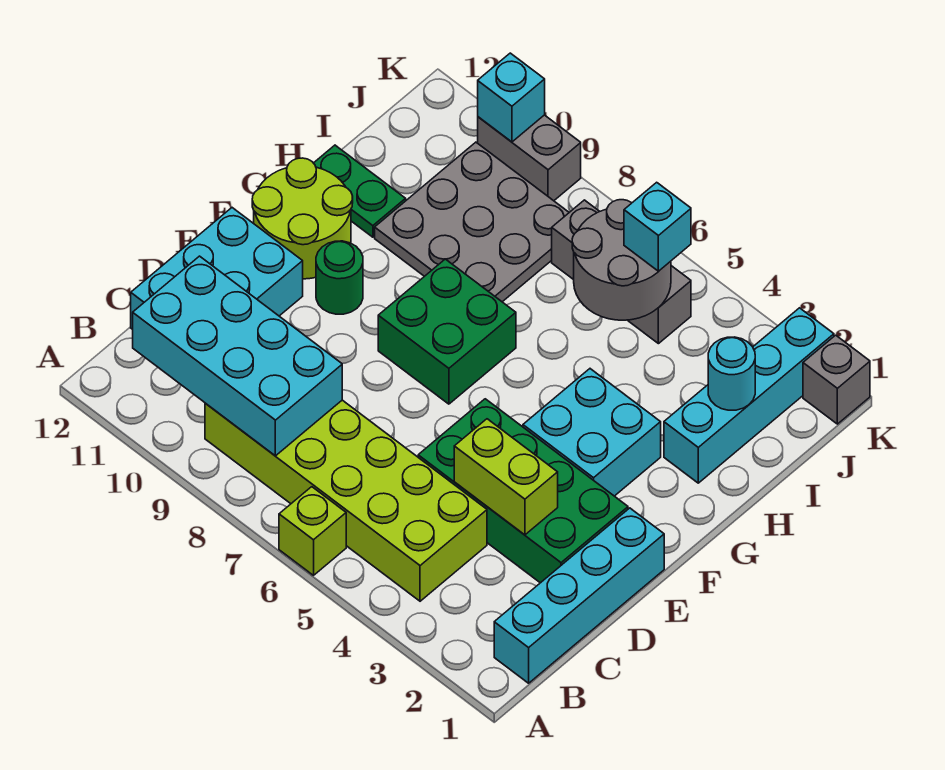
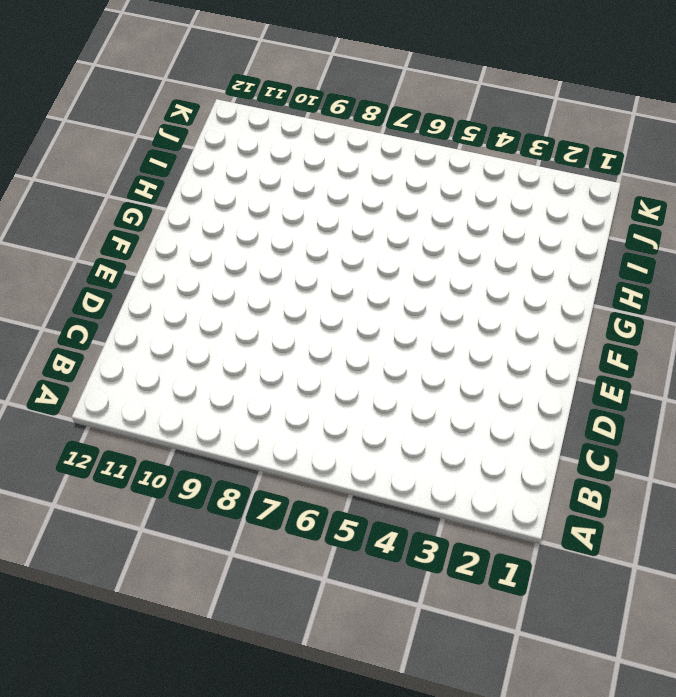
none -> lime brick A6 level 1
none -> cyan brick B1:E1 level 1
none -> lime brick B4:C9 level 1

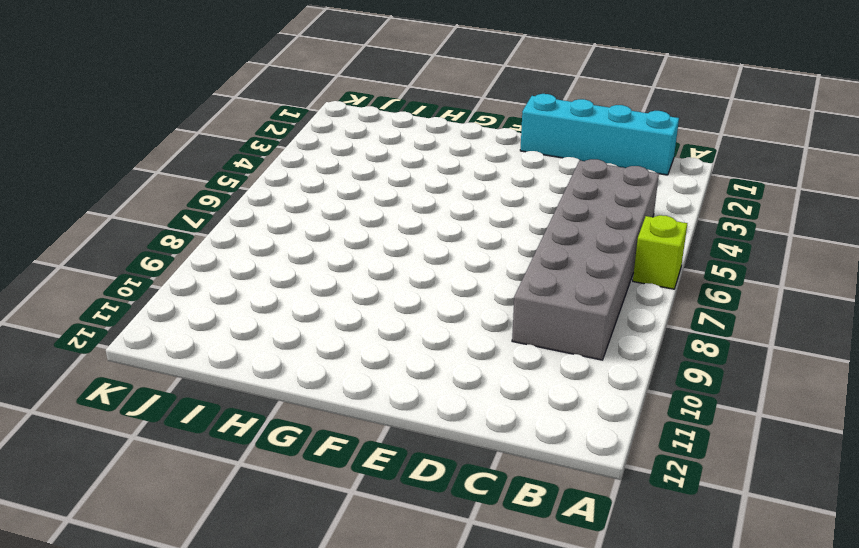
grey brick B4:C9 level 1 -> lime brick B4:C9 level 1
none -> cyan brick C11:E12 level 1
none -> green brick D2:E5 level 1
none -> cyan brick F3:G4 level 1

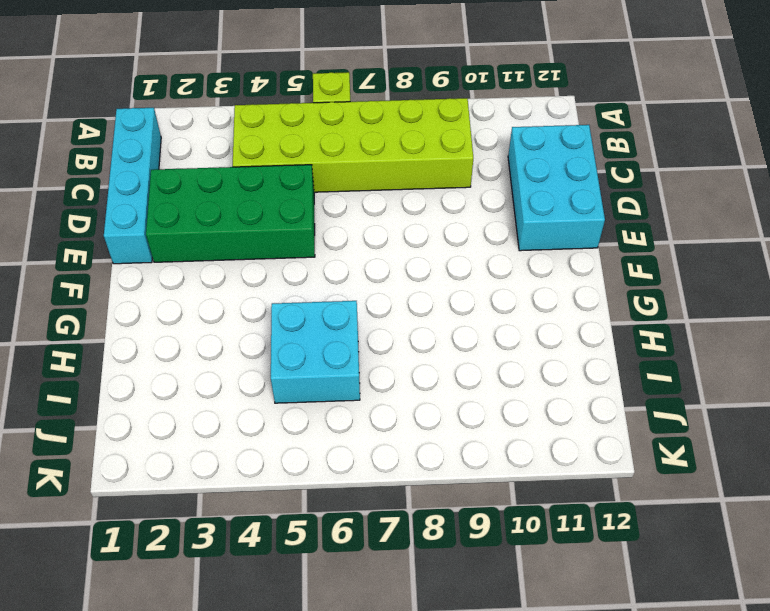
cyan brick H5:I6 level 1 -> cyan brick F3:G4 level 1
none -> green brick F7:G8 level 1
none -> green round brick F10 level 1
none -> lime round brick F11:G12 level 1

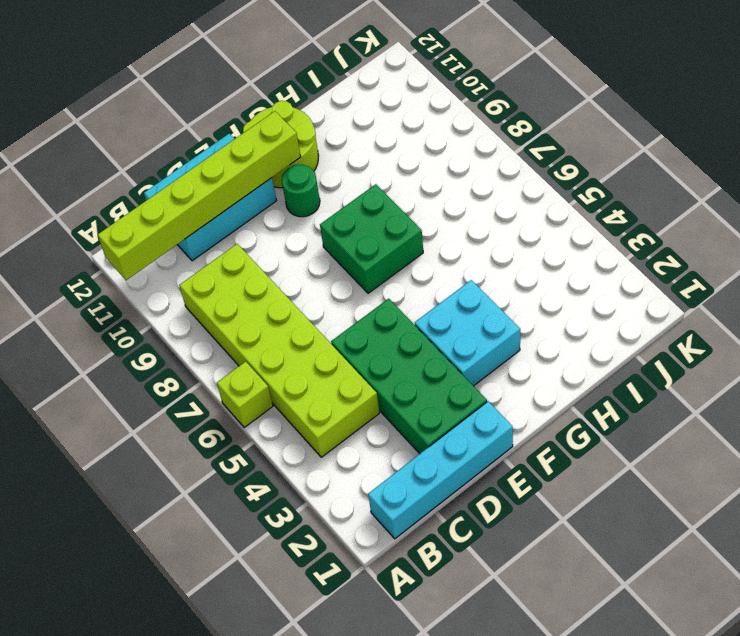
lime brick A11:F11 level 2 -> cyan brick B8:C11 level 2
none -> cyan brick H2:K2 level 1
none -> grey plate H8:J10 level 1
none -> green plate H11:H12 level 1

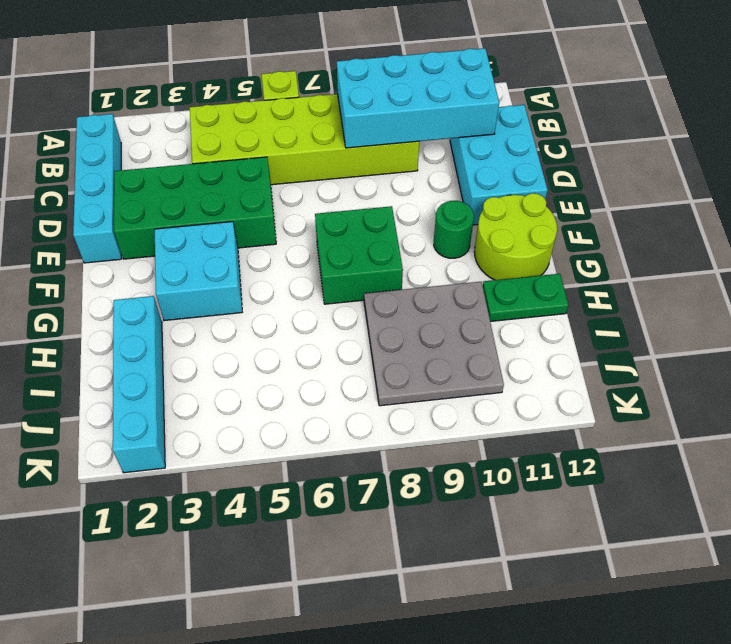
none -> grey brick J5:J7 level 1
none -> grey brick K1 level 1
none -> grey brick K9:K10 level 1

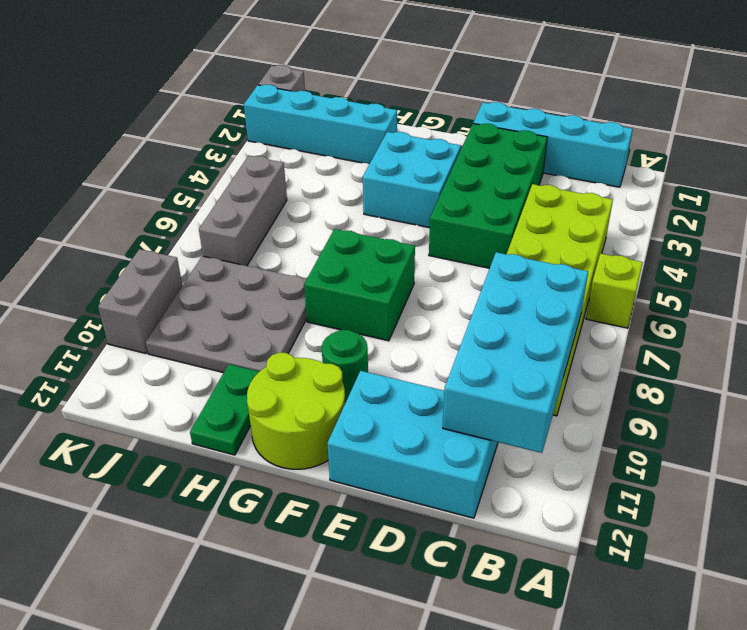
none -> lime brick D3:D4 level 2
none -> cyan round brick I2 level 2
none -> grey round brick I5:J6 level 2

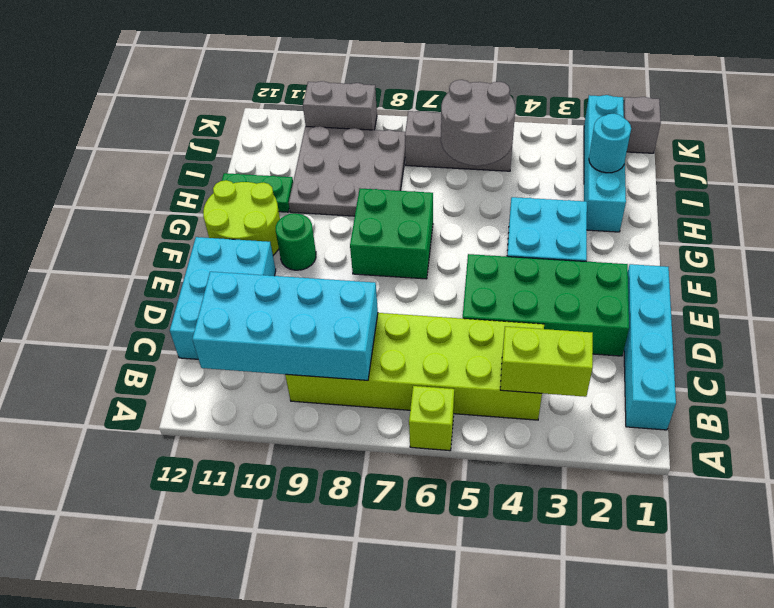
lime brick B3:B4 level 2 -> lime brick D3:D4 level 2
none -> cyan brick K10 level 2
none -> cyan brick J5 level 3

